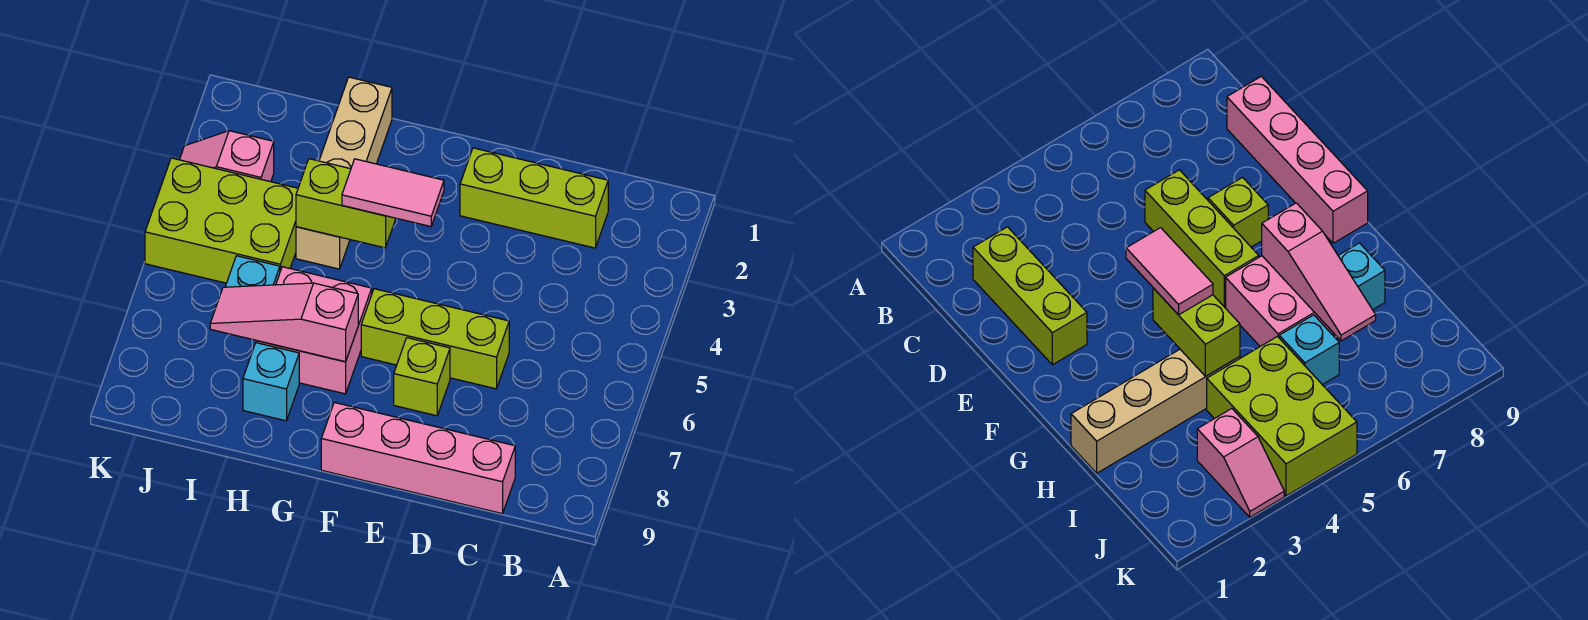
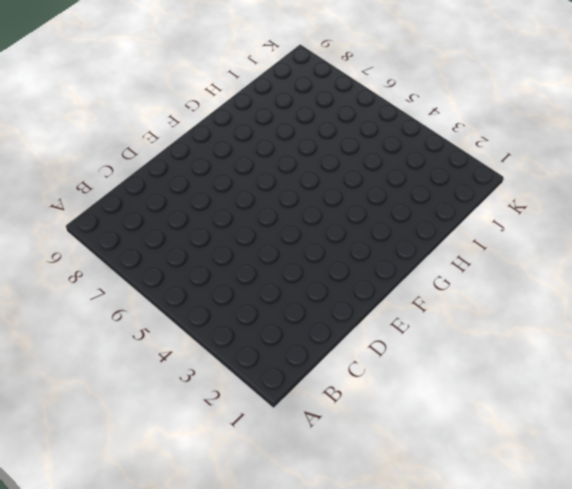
none -> lime brick C2:E2 level 1
none -> pink brick C9:F9 level 1
none -> lime brick D6:F6 level 1

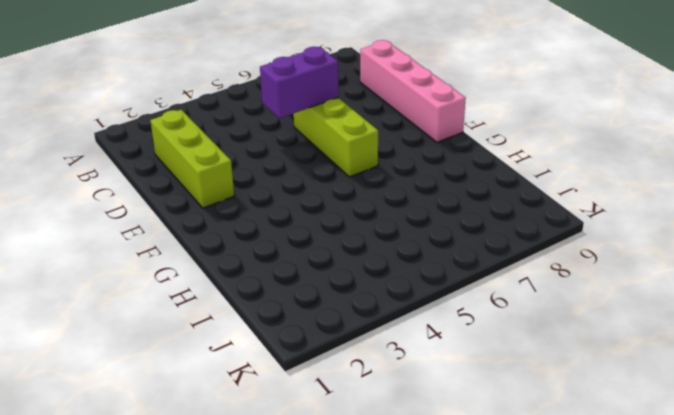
purple brick D5:D6 level 2 -> none
none -> lime brick E7 level 1
none -> pink brick G6:H7 level 1
none -> tan brick H1:H4 level 1

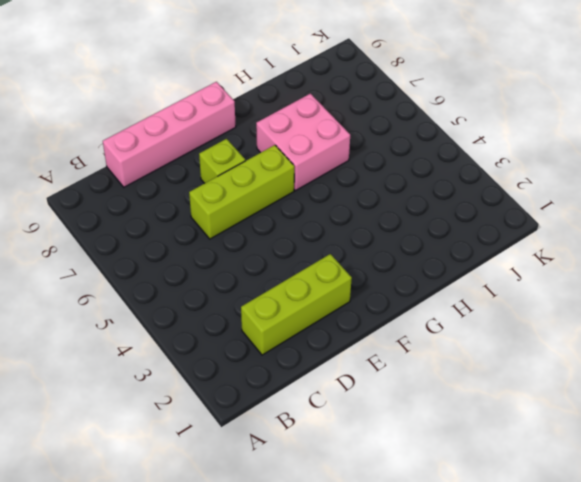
none -> tan brick H1:H4 level 1
none -> cyan brick H8 level 1
none -> lime brick I4:K5 level 1

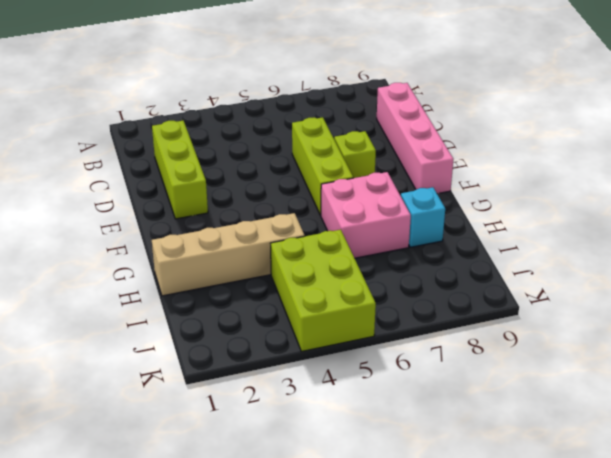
none -> cyan brick I6 level 1
none -> pink slope J3:K3 level 1 top J
none -> lime brick G4:H4 level 2

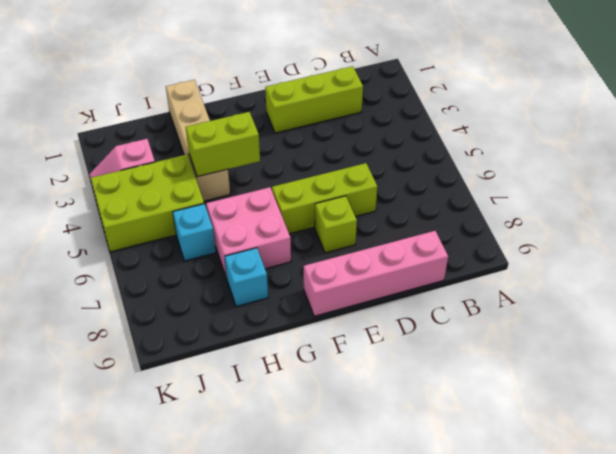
none -> pink slope G7:I7 level 2 top G
none -> pink tile F4:G4 level 3

